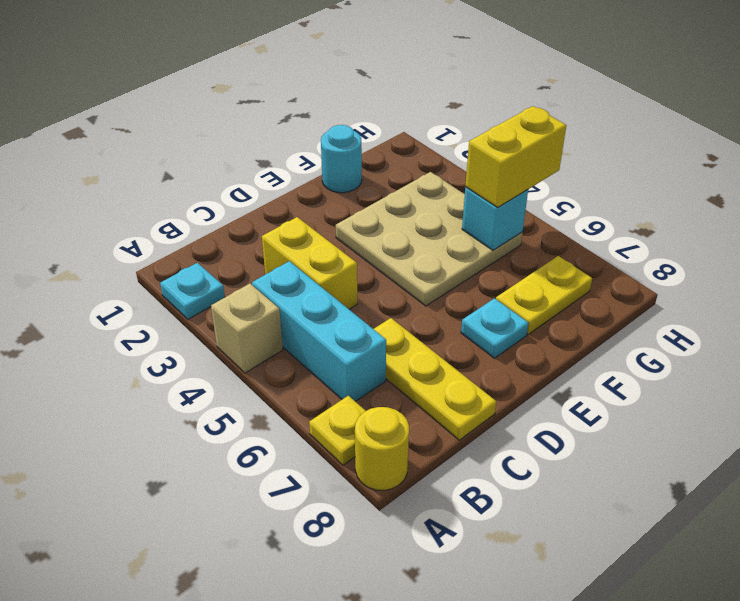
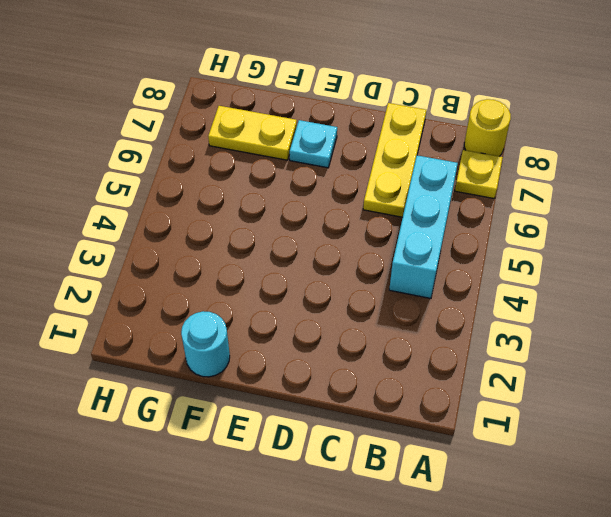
none -> cyan plate A2 level 1
none -> tan brick A4 level 1
none -> yellow brick C3:C4 level 1

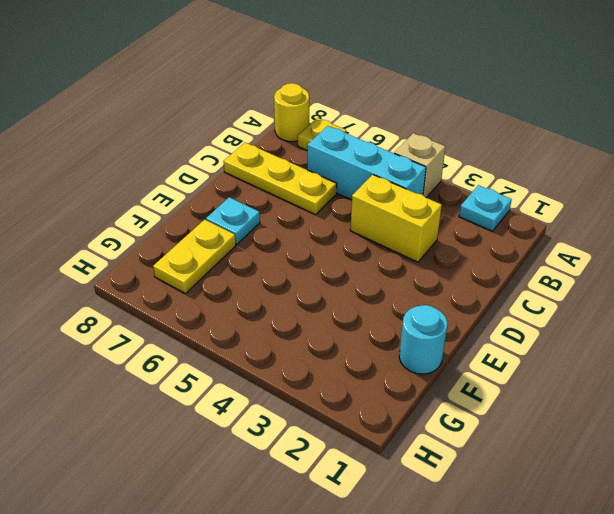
none -> tan plate E3:G5 level 1
none -> cyan brick G5 level 2
none -> yellow brick G5:H5 level 3

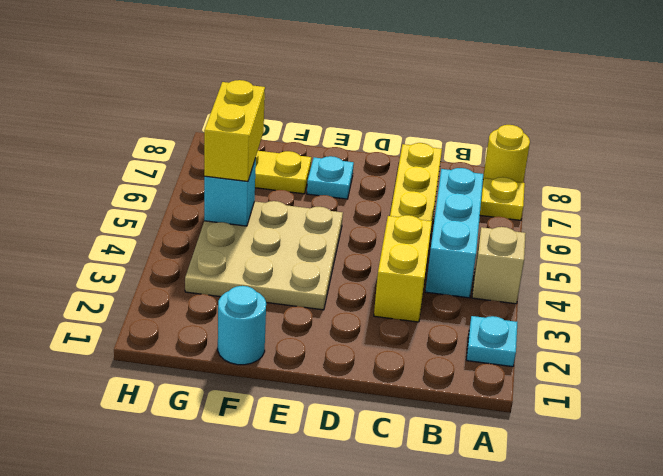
yellow brick G5:G6 level 3 -> yellow brick G5:H5 level 3

